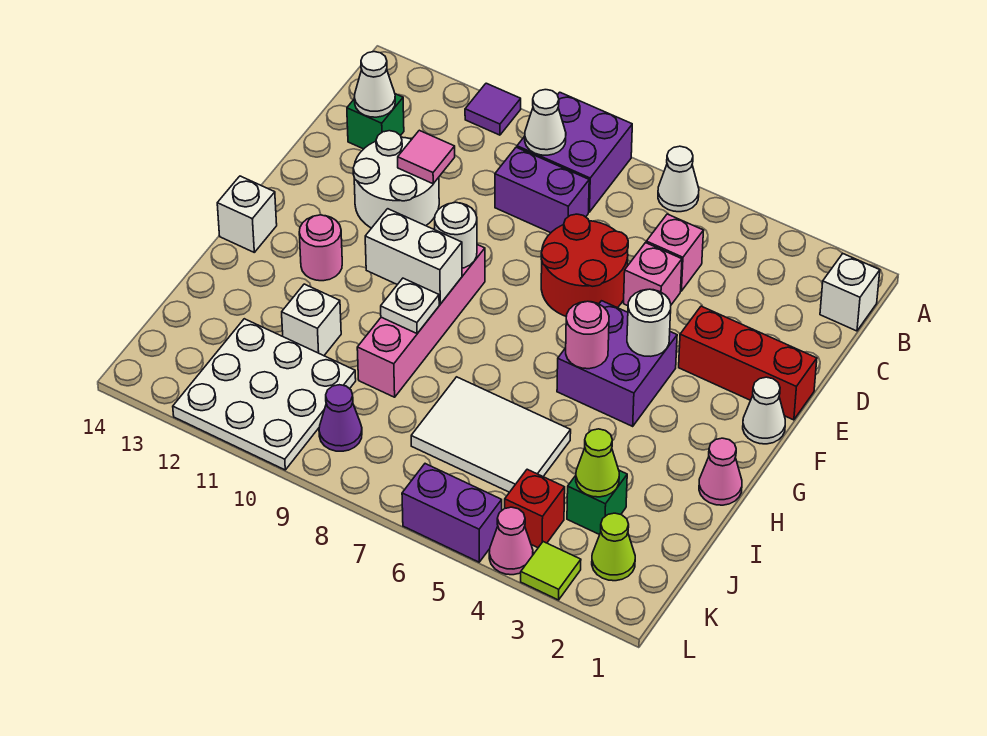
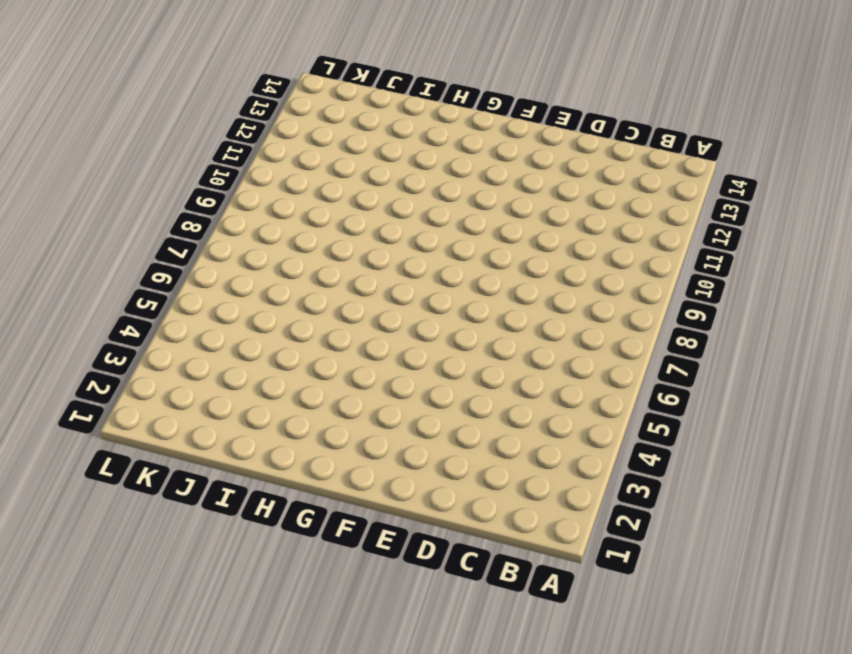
none -> white cone A6 level 1
none -> purple brick A8:B9 level 1
none -> purple tile A11 level 1
none -> white brick B1 level 1

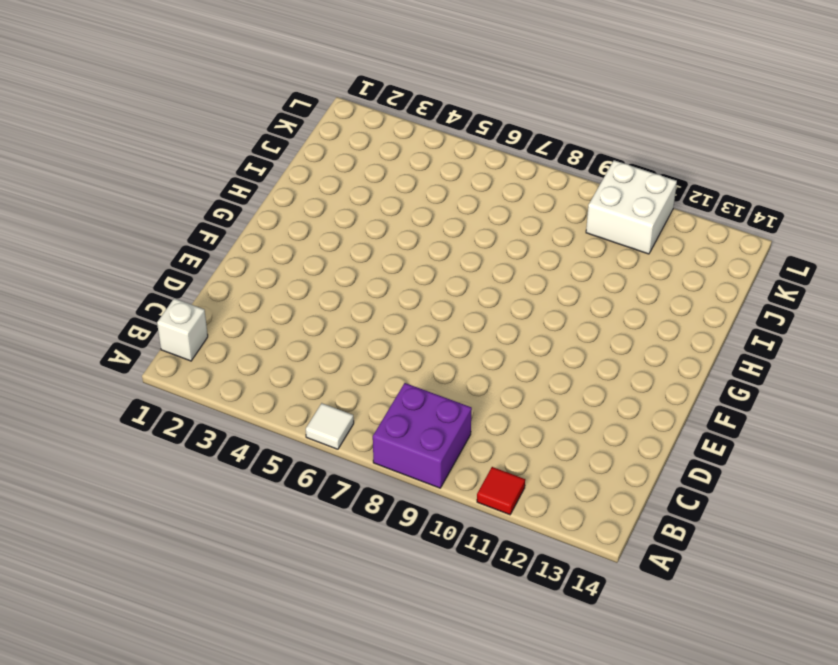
white tile A6 level 1 -> white cone A6 level 1
red tile A11 level 1 -> purple tile A11 level 1
white brick K10:L11 level 1 -> white plate J10:L12 level 1
none -> pink brick C5 level 1
none -> purple brick C8:C9 level 1
none -> green brick C13 level 1
none -> pink brick D5 level 1

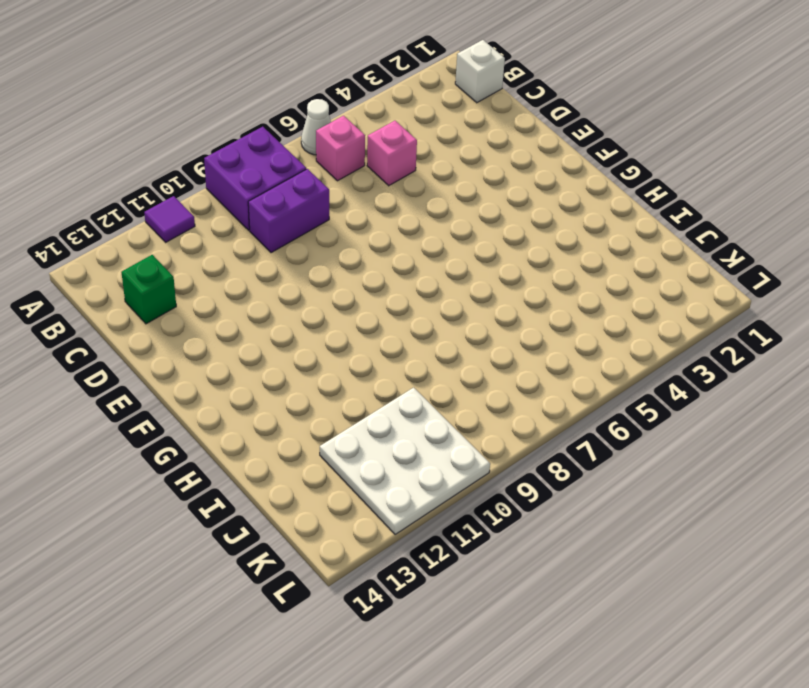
pink brick B6 level 1 -> pink brick D5 level 1
none -> red round brick D6:E7 level 1
none -> white round brick D11:E12 level 1
none -> red brick E1:E3 level 1
none -> white cone F1 level 1

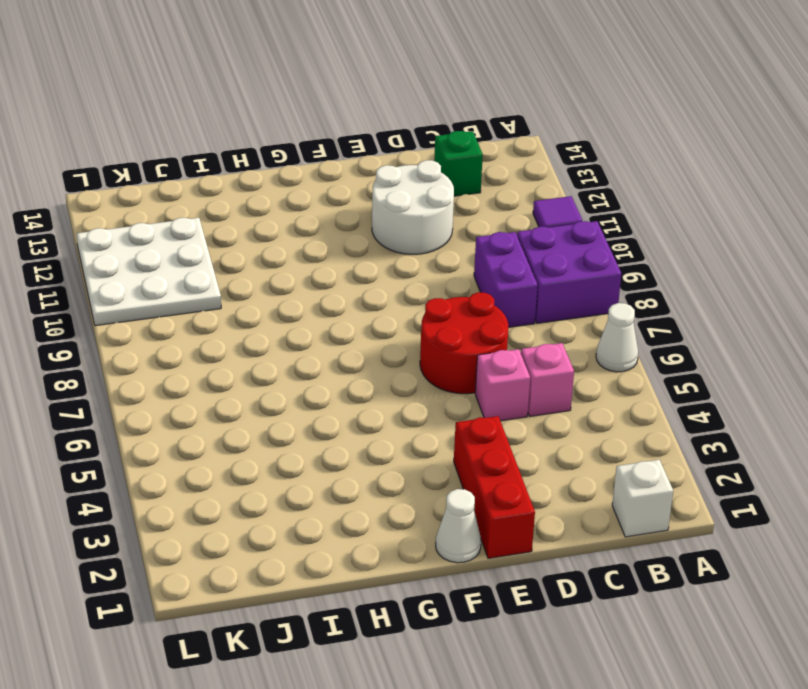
none -> purple brick F4:G5 level 1
none -> pink brick F9:I9 level 1
none -> pink round brick G12 level 1
none -> white brick G14 level 1

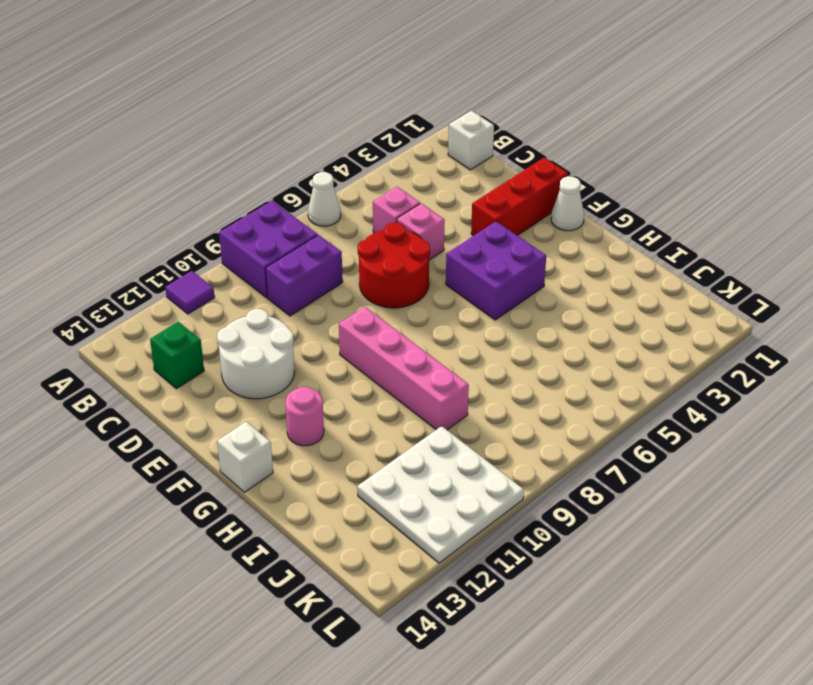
none -> pink cone H1 level 1
none -> white tile I5:J7 level 1
none -> white brick I11 level 1
none -> green brick J3 level 1

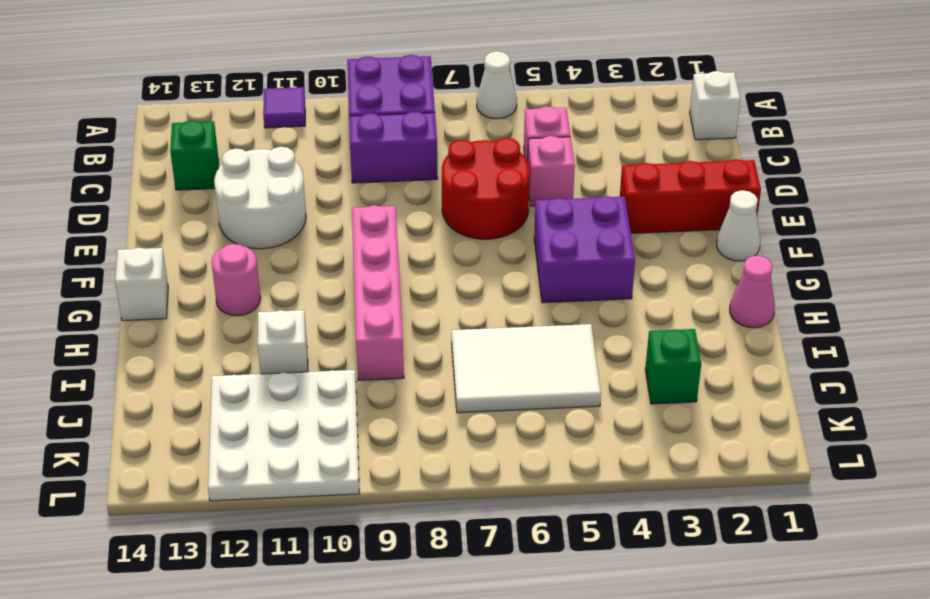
none -> lime cone K2 level 1
none -> red brick K4 level 1
none -> purple cone K9 level 1
none -> lime tile L3 level 1

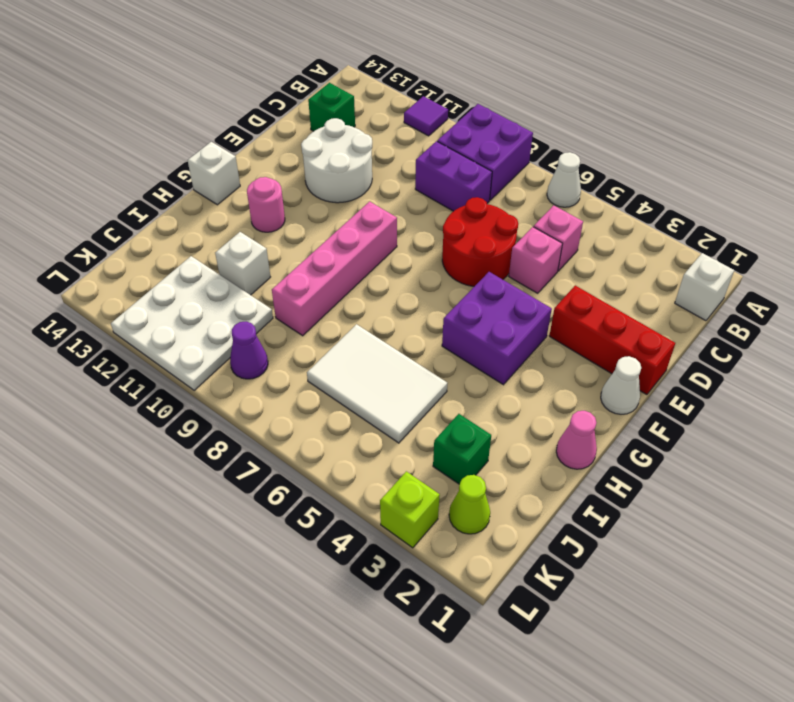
lime brick L3 level 1 -> lime tile L3 level 1
none -> red brick K4 level 1
none -> pink cone L4 level 1
none -> purple brick L5:L6 level 1
none -> white cone B9 level 2

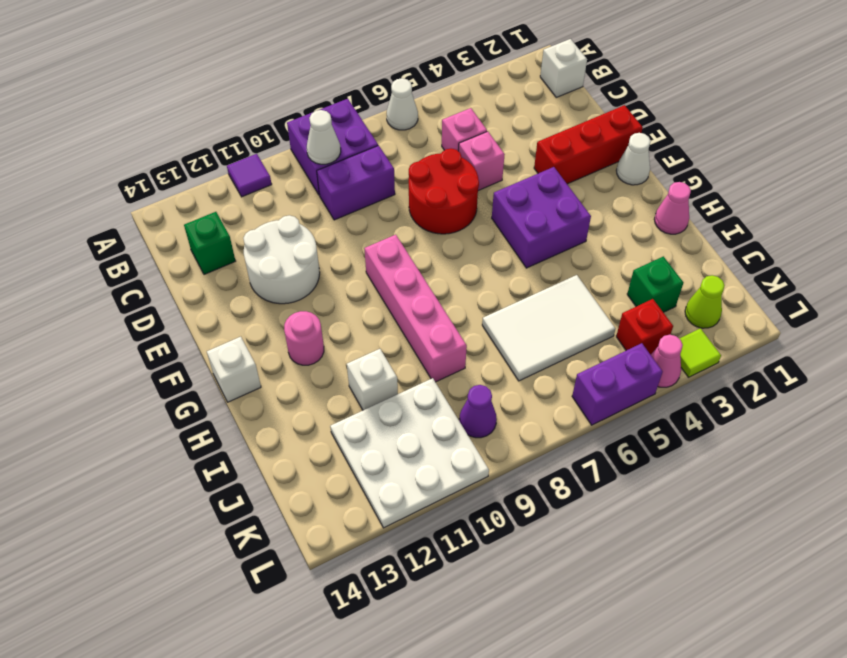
none -> white cone C13 level 2
none -> pink tile D11 level 2
none -> white round brick F4 level 2
none -> white round brick F9 level 2

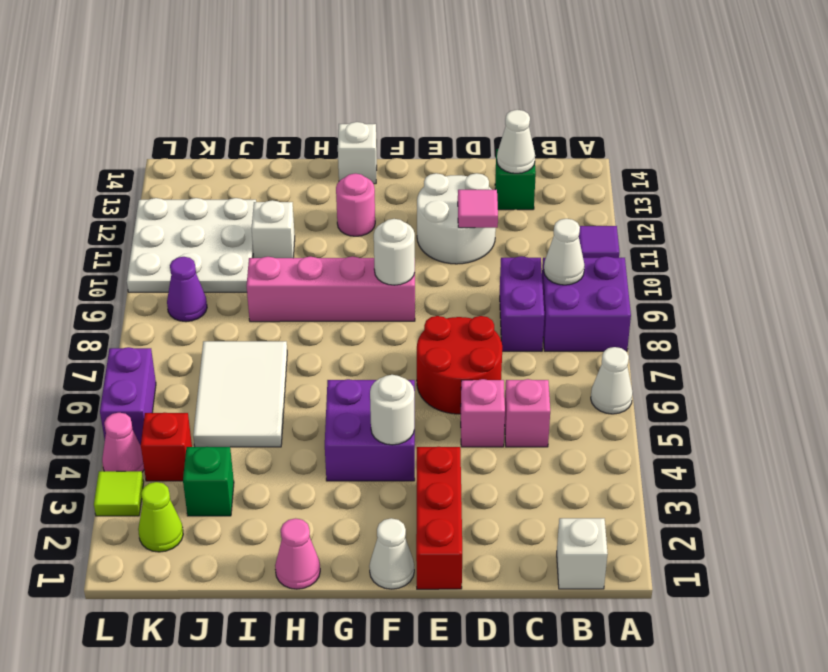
none -> pink round brick G5 level 2
none -> white brick G9:G10 level 2
none -> white plate H9 level 2
none -> lime cone J3 level 2

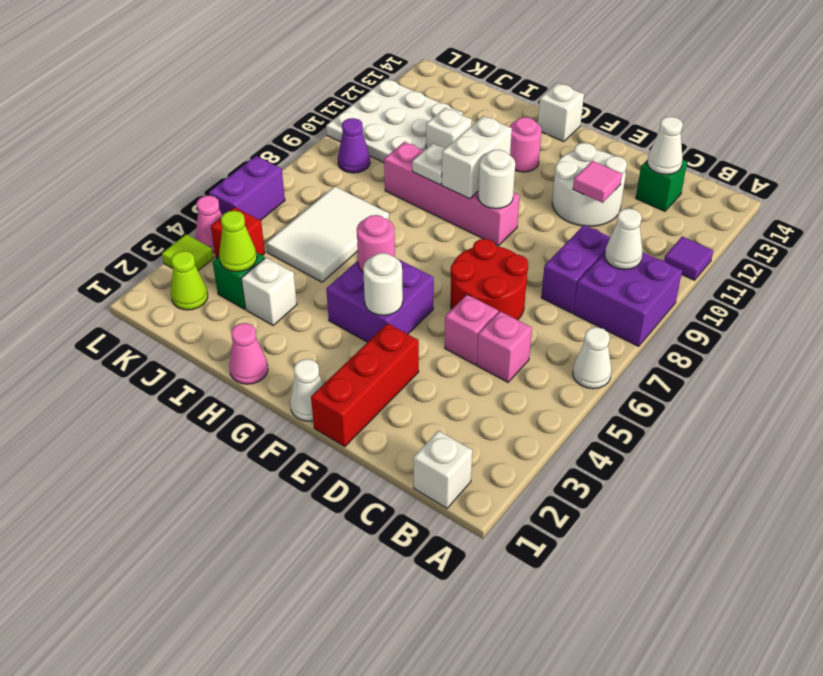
white brick I3 level 1 -> none

